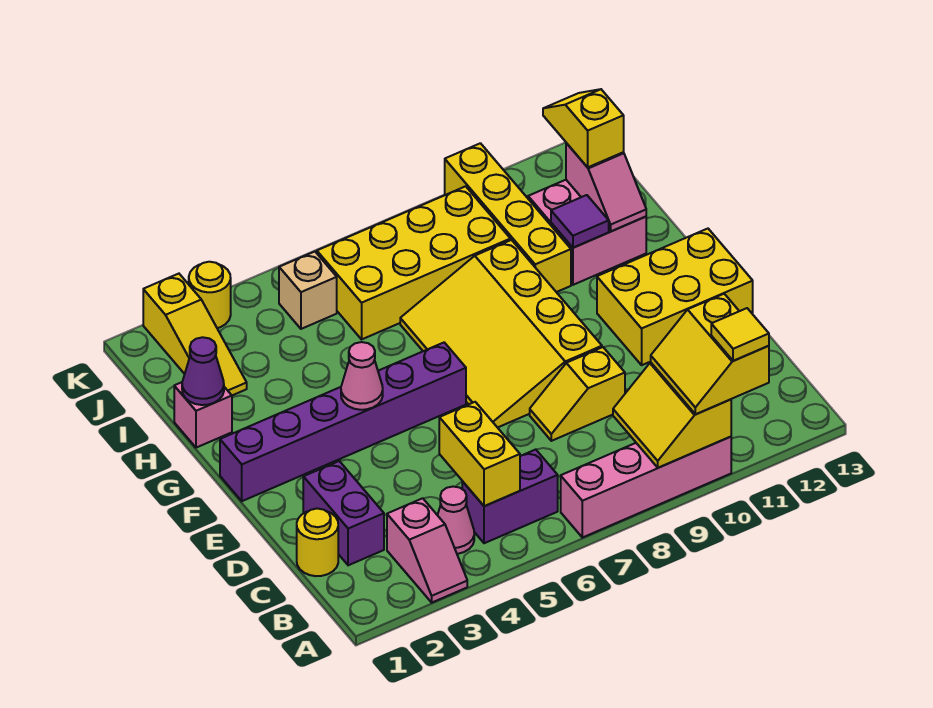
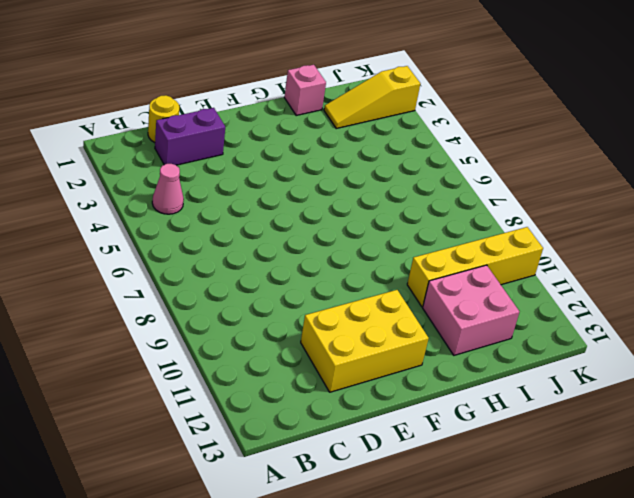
yellow brick D11:F12 level 1 -> yellow brick E11:F13 level 1
none -> pink slope A3:B3 level 1 top B
none -> pink brick A7:A10 level 1
none -> purple brick B5:B6 level 1

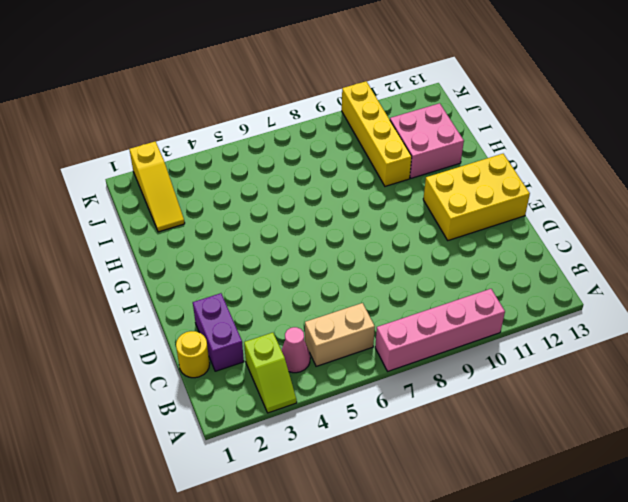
lime slope A3:B3 level 1 top B -> pink slope A3:B3 level 1 top B
tan brick B5:B6 level 1 -> purple brick B5:B6 level 1
none -> yellow slope D8:D9 level 1 top 9
none -> yellow slope E7:H9 level 1 top 9
none -> purple brick F1:F6 level 1

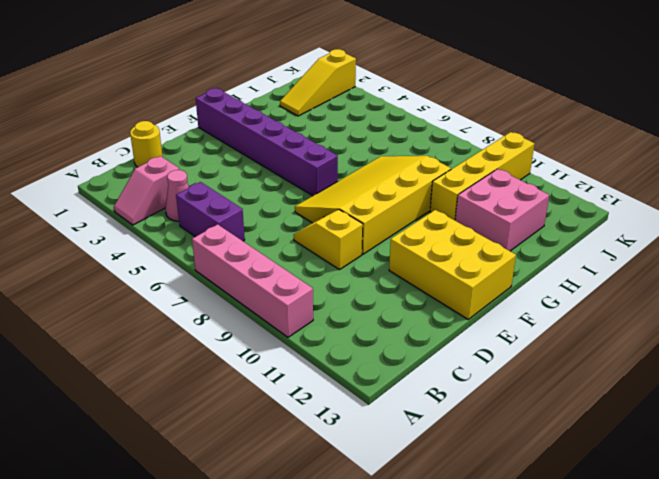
none -> purple brick C2:D2 level 1
none -> pink brick H1 level 1
none -> yellow brick I6:J9 level 1

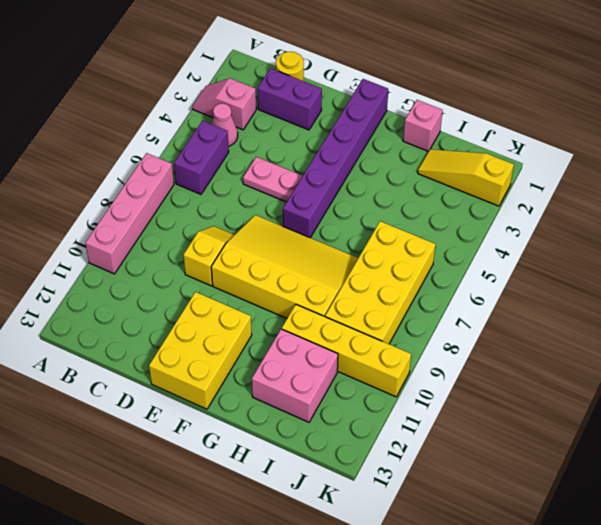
pink plate D5:E5 level 1 -> none
none -> tan brick J5 level 1
none -> yellow round brick K3 level 1
none -> yellow slope A9:B10 level 2 top 10

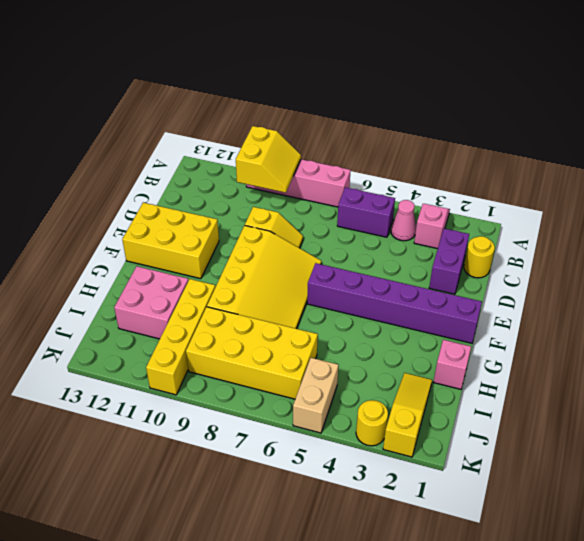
tan brick J5:K5 level 1 -> tan brick J5 level 1
none -> yellow brick B5:C5 level 2
none -> pink cone F4 level 2
none -> purple cone H1 level 2

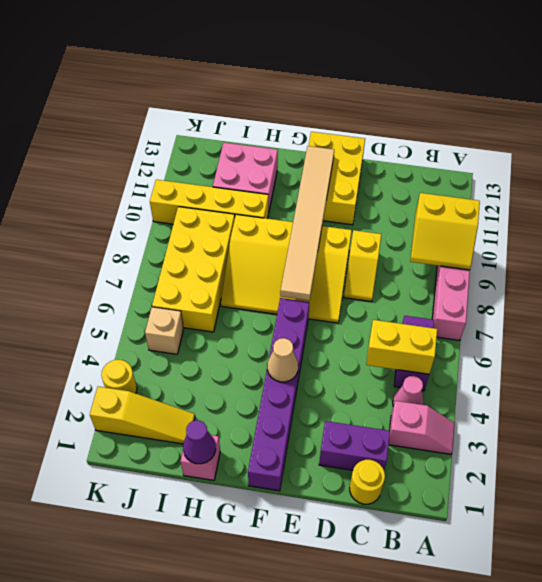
tan cone F4 level 2 -> pink cone F4 level 2
tan tile F7:F12 level 2 -> none
none -> purple tile H11 level 2
none -> pink slope H12:I12 level 2 top I
none -> yellow slope A10:B11 level 3 top 11

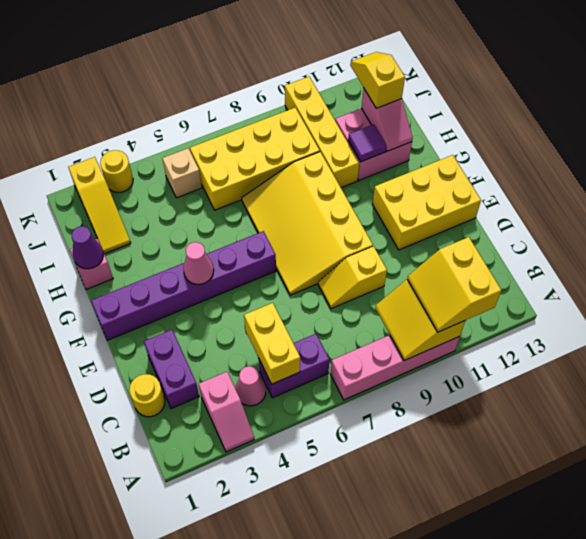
none -> yellow tile A11 level 4

